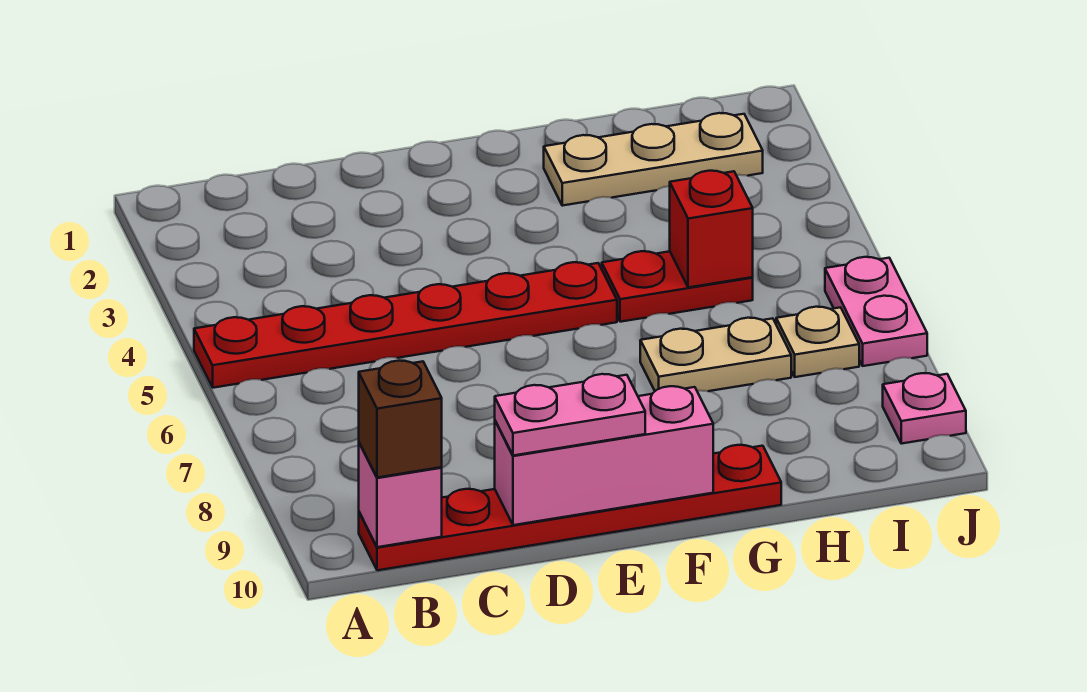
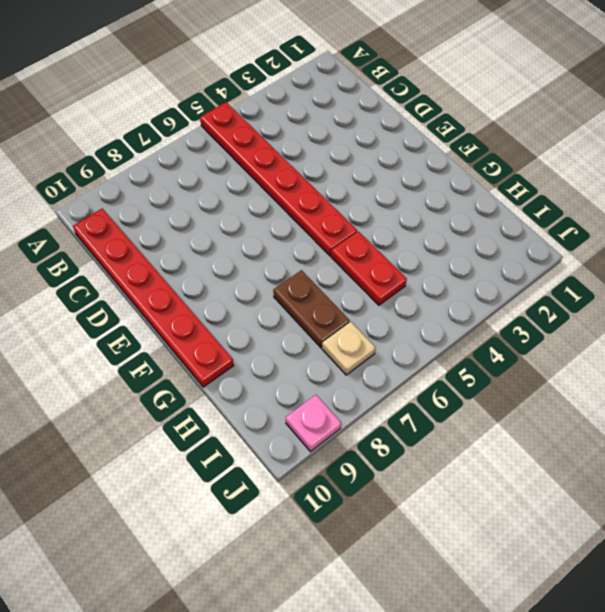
brown plate G7:H7 level 1 -> tan plate G7:H7 level 1
none -> tan plate G2:I2 level 1
none -> pink plate J6:J7 level 1
none -> pink brick B10 level 2

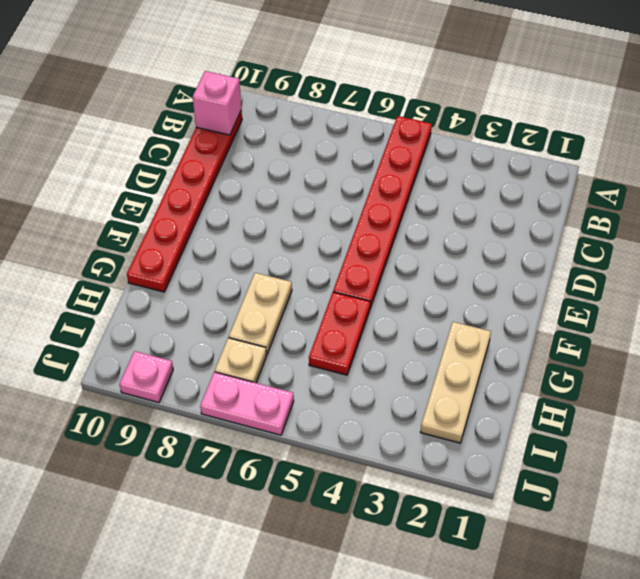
none -> pink brick D10:F10 level 2
none -> red brick H5 level 2
none -> brown brick B10 level 3

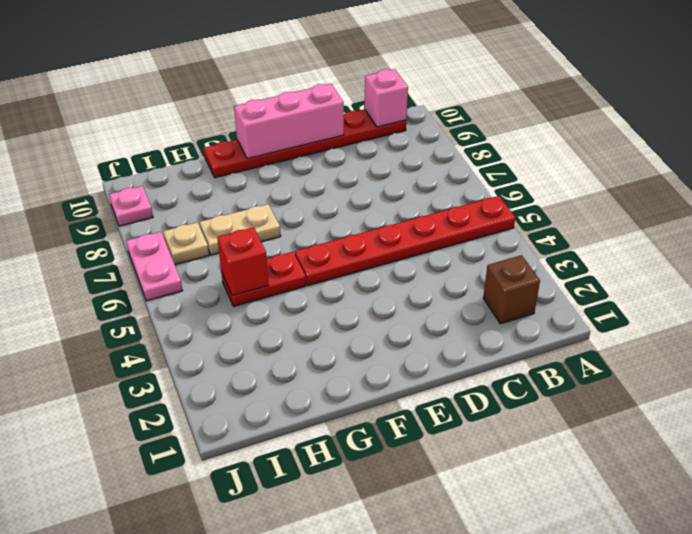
brown brick B2 level 1 -> brown brick B10 level 3
none -> tan plate G2:I2 level 1
none -> pink plate D10:E10 level 3

